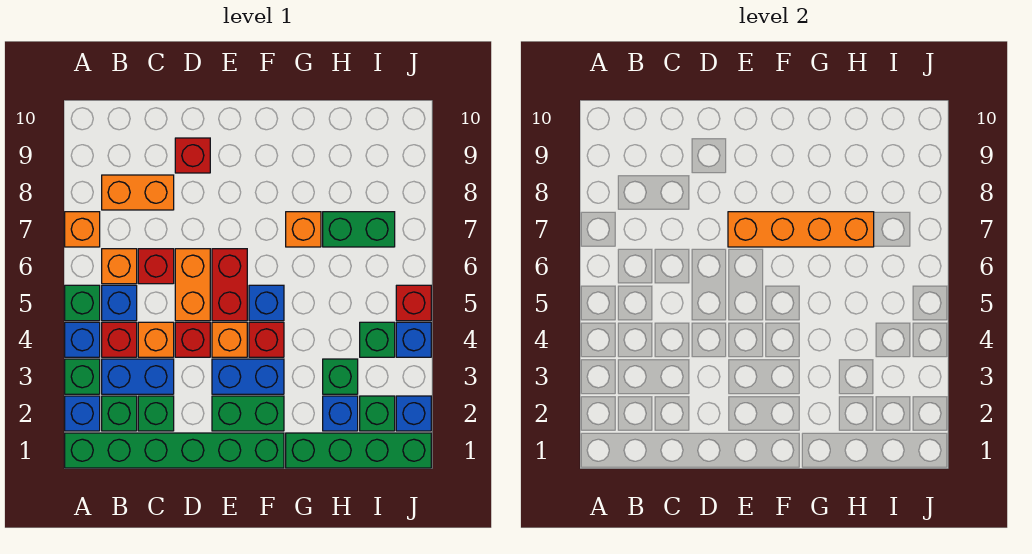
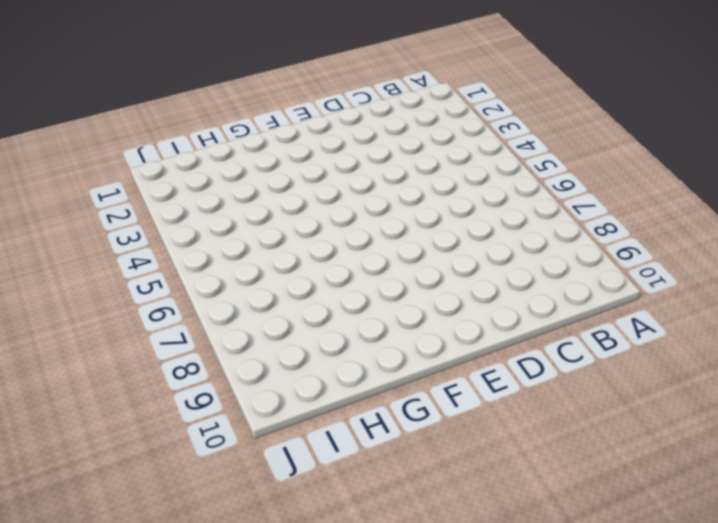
none -> green brick A1:F1 level 1
none -> blue brick A2 level 1
none -> green brick A3 level 1
none -> blue brick A4 level 1

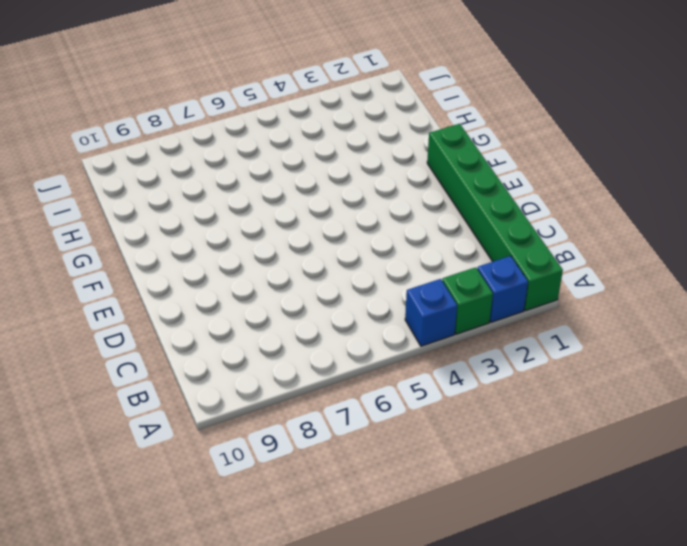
none -> green brick A5 level 1
none -> orange brick A7 level 1
none -> green brick B2 level 1
none -> blue brick B3:C3 level 1

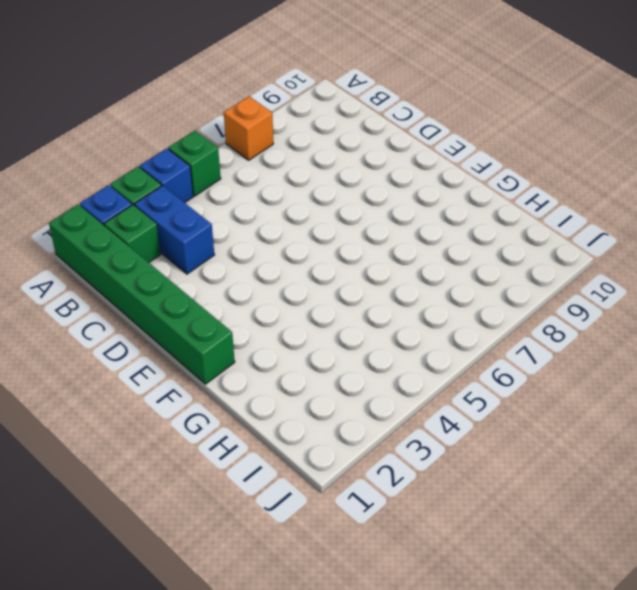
none -> red brick B4 level 1
none -> blue brick B5 level 1
none -> orange brick B6 level 1
none -> orange brick B8:C8 level 1

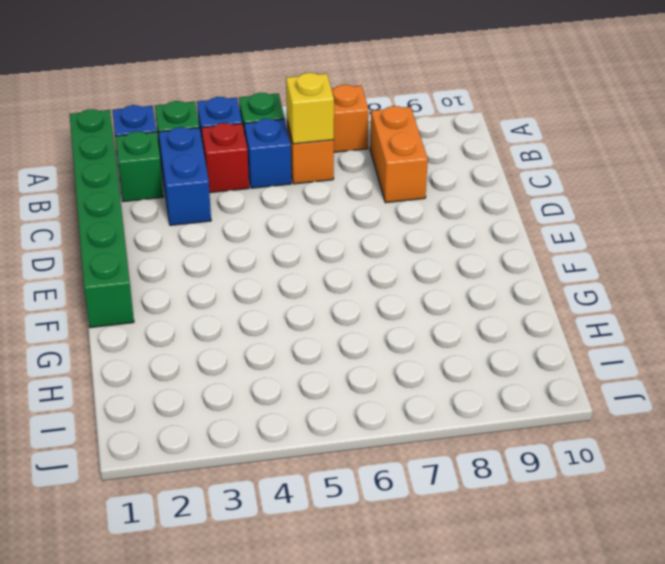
yellow brick B6 level 2 -> none
none -> green brick C2 level 1
none -> orange brick C4 level 1
none -> red brick C6 level 1
none -> red brick D4 level 1

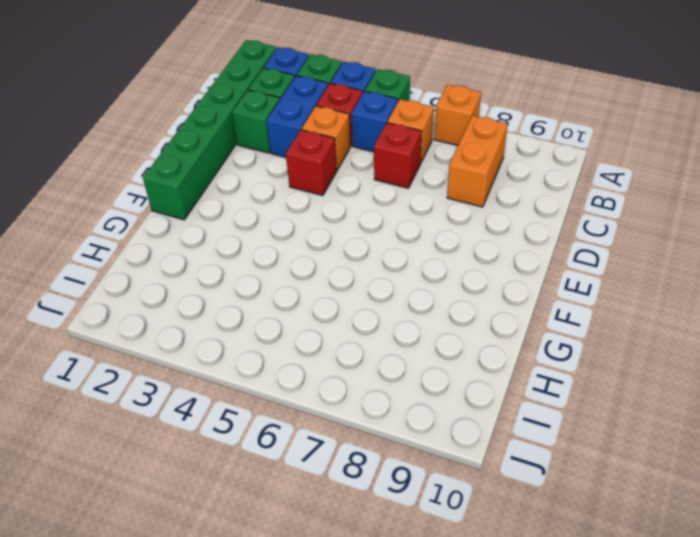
none -> orange brick D5:D6 level 1
none -> red brick D9 level 1
none -> green brick E2:F2 level 1
none -> blue brick E3:F3 level 1

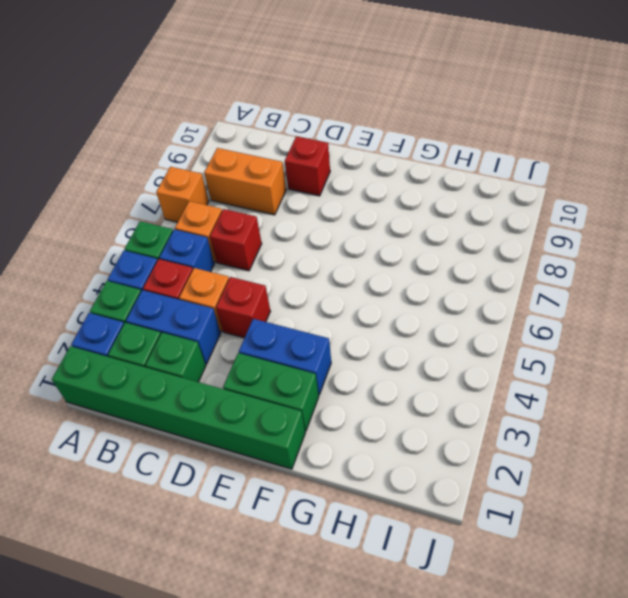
none -> orange brick D5:D6 level 1
none -> orange brick E4 level 1
none -> red brick E5:E6 level 1
none -> red brick F4 level 1

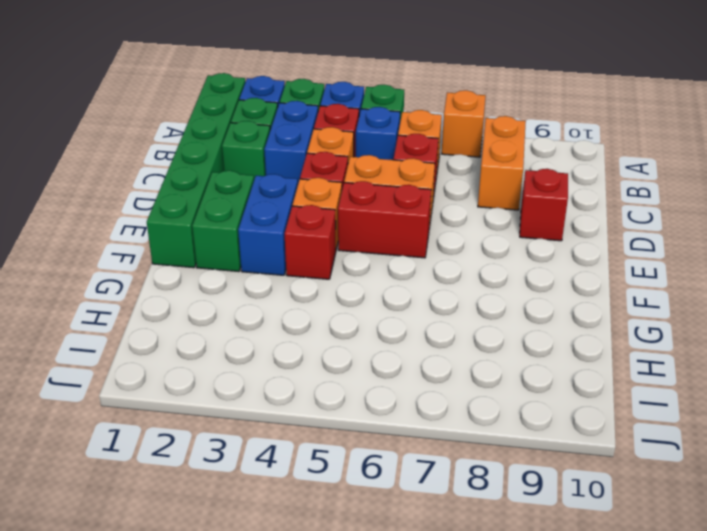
none -> blue brick F5 level 1
none -> green brick G1:J1 level 1
none -> orange brick G7 level 1
none -> blue brick H2 level 1

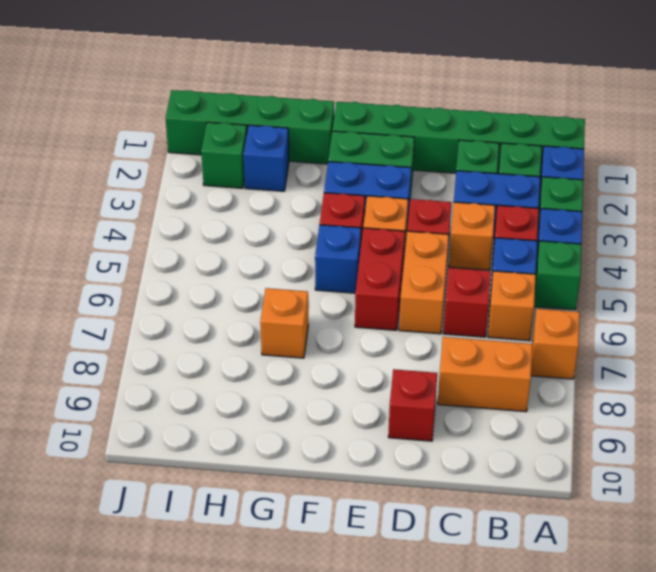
none -> green brick H3 level 1
none -> green brick H7:I7 level 1
none -> green brick I4 level 1
none -> blue brick J2 level 1

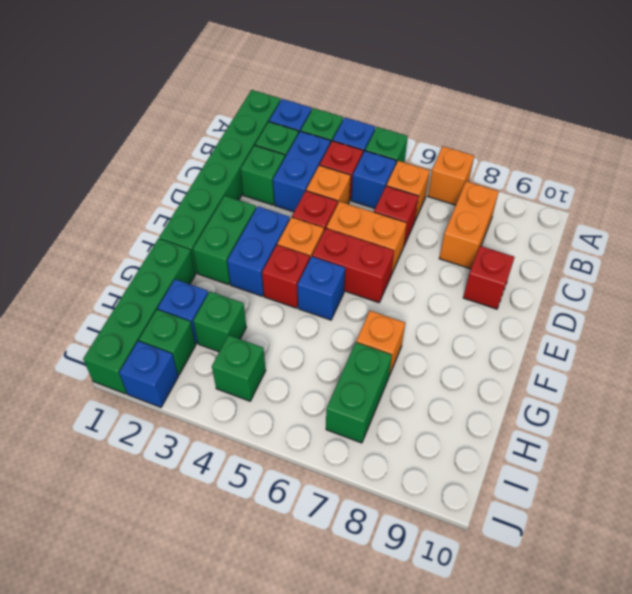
none -> blue brick J4 level 1
none -> red brick J5 level 1
none -> orange brick E7:H7 level 2

